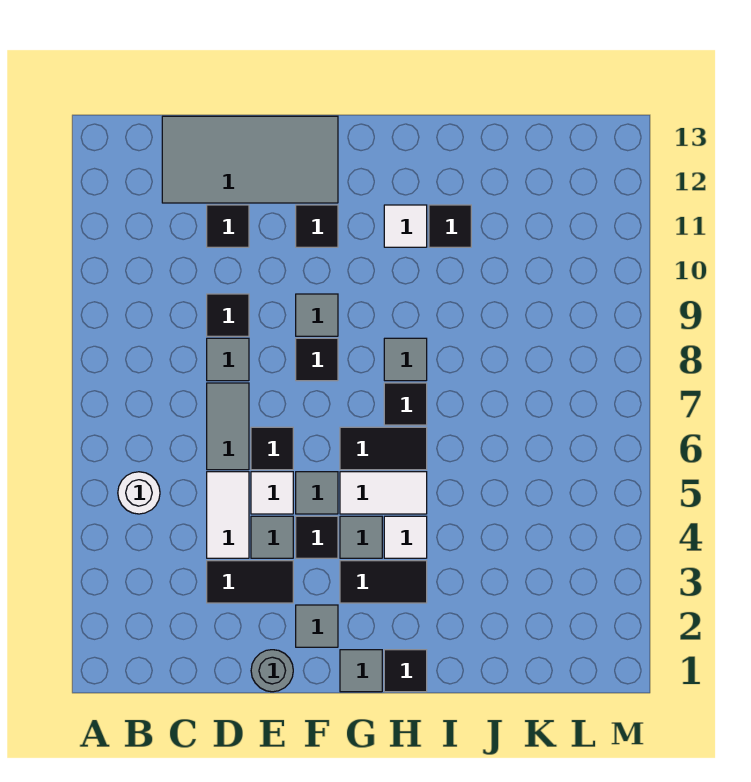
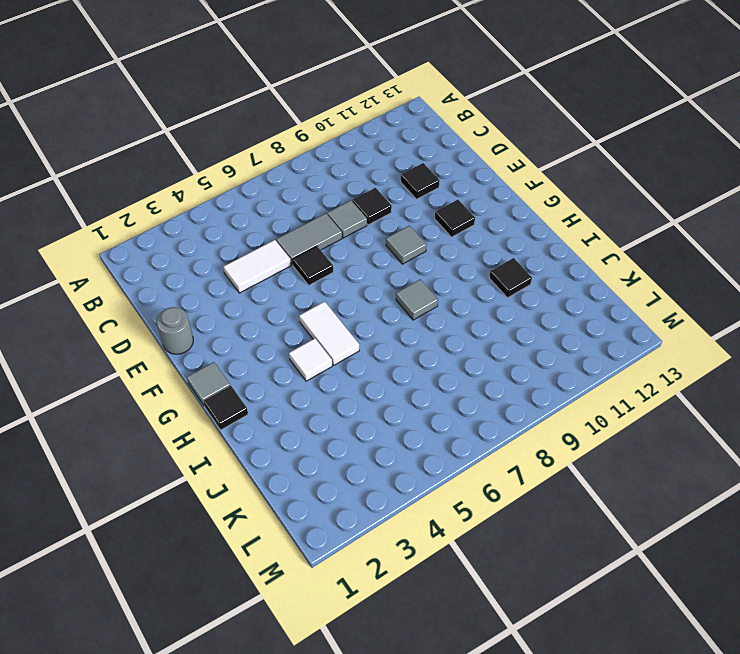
none -> white round brick B5 level 1
none -> grey tile C12:F13 level 1
none -> black tile D3:E3 level 1

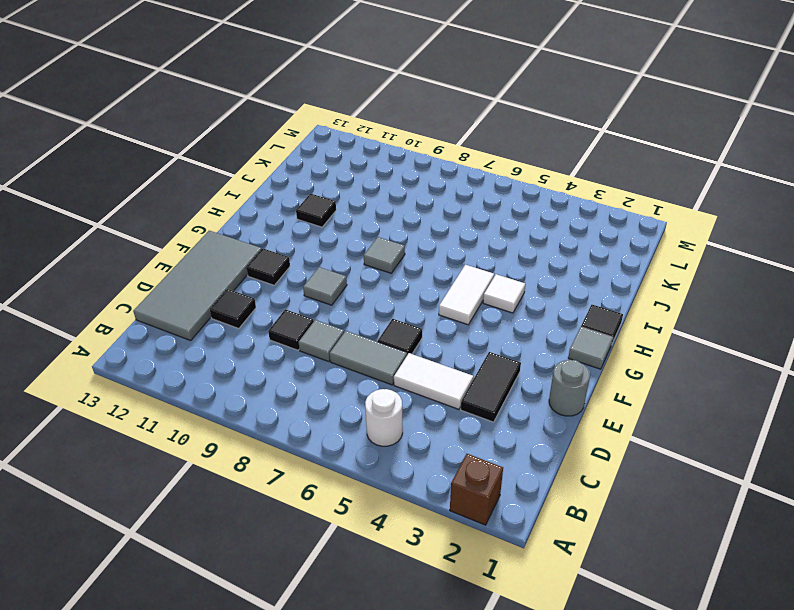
brown brick A2 level 1 -> none
none -> grey tile E4 level 1
none -> white tile E5 level 1
none -> grey tile F2 level 1

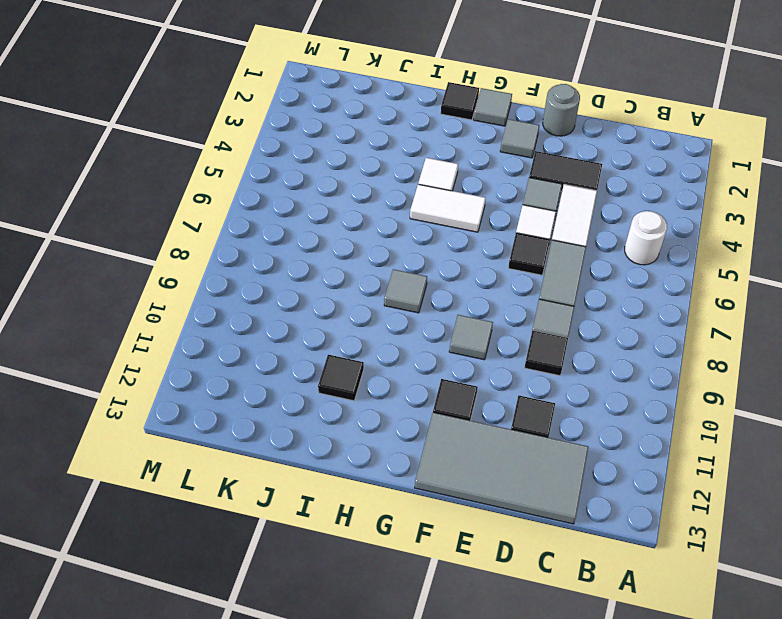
none -> black tile F4 level 1
none -> grey tile F5 level 1
none -> black tile F8 level 1

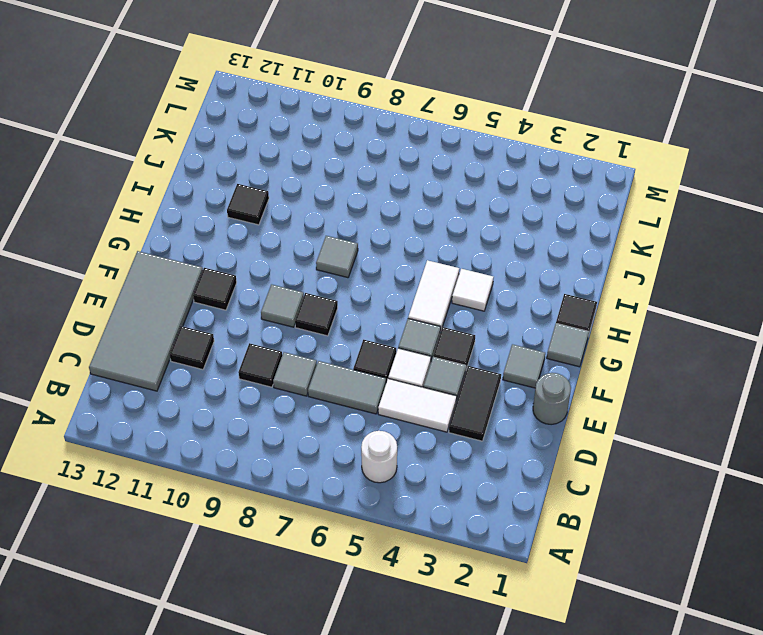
none -> black tile G3:H3 level 1
none -> grey tile G4 level 1
none -> black tile G6:H6 level 1

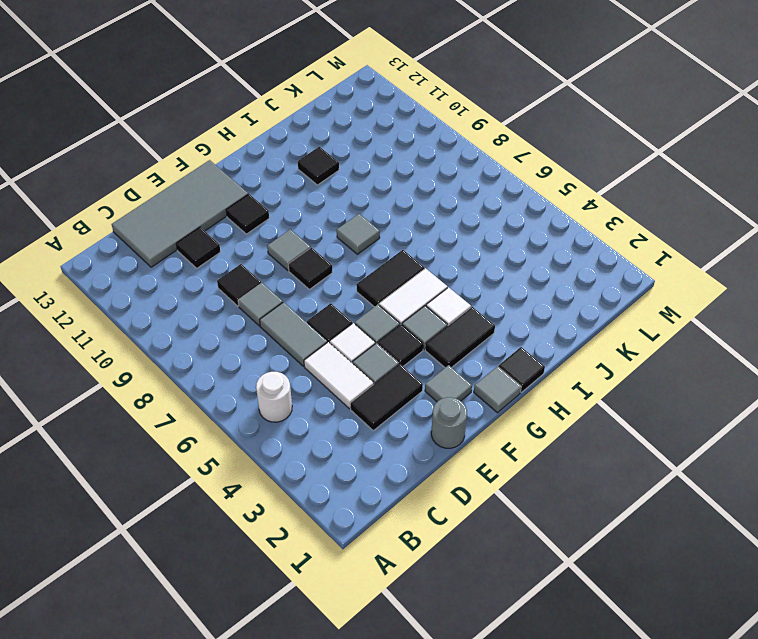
none -> black tile H7 level 1
none -> white tile H11 level 1

